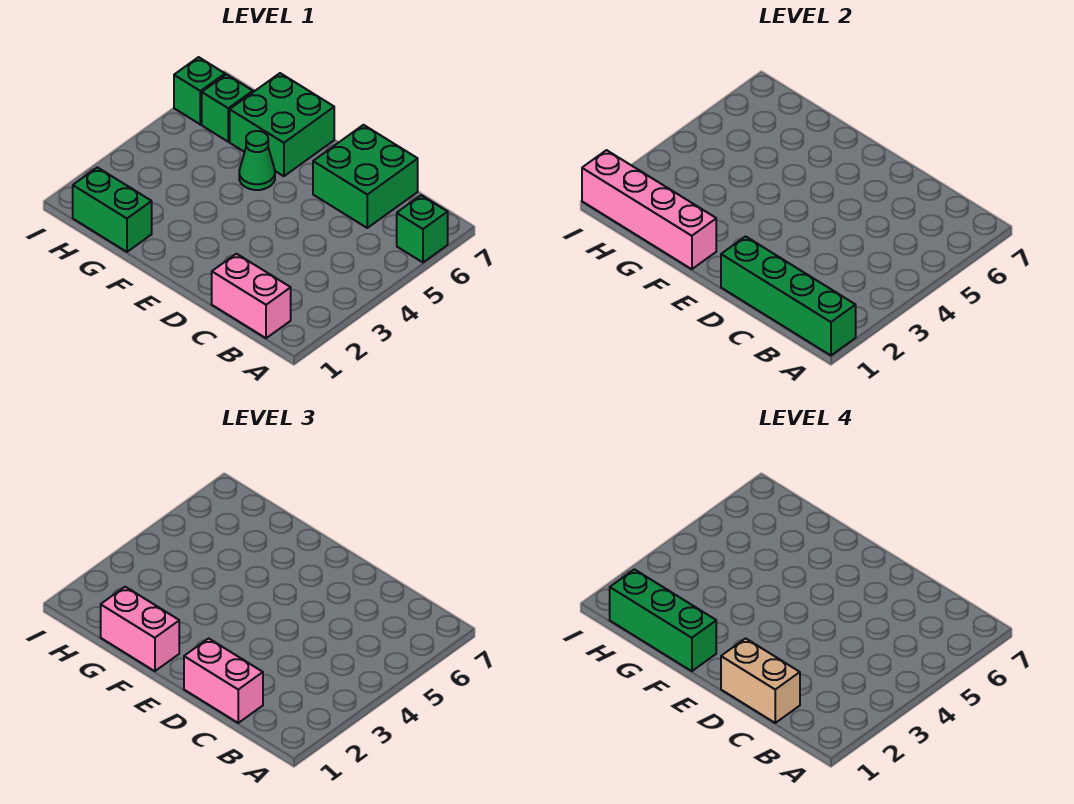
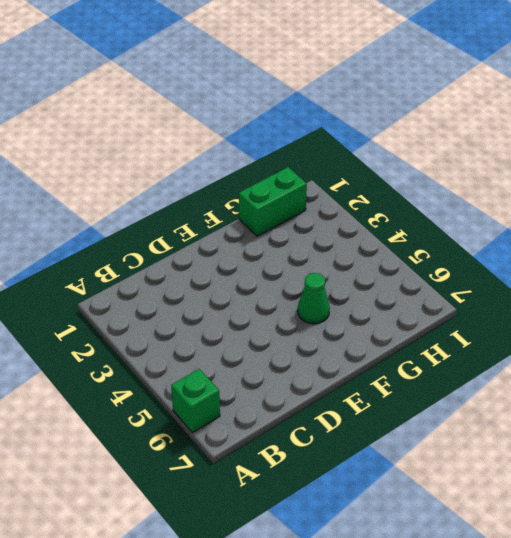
none -> pink brick B1:C1 level 1
none -> green brick C6:D7 level 1
none -> green brick F6:G7 level 1

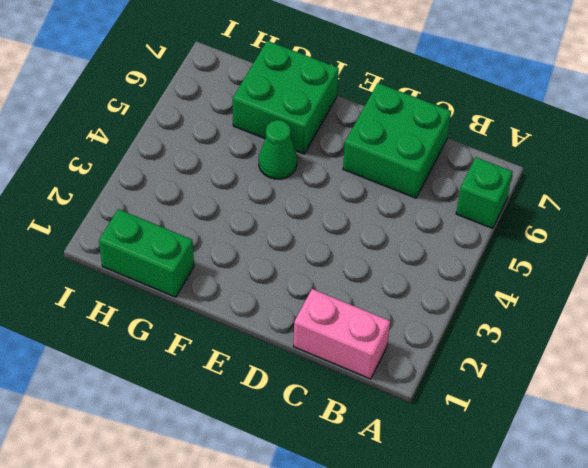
none -> green brick H6 level 1
none -> green brick I6 level 1
none -> green brick A1:D1 level 2

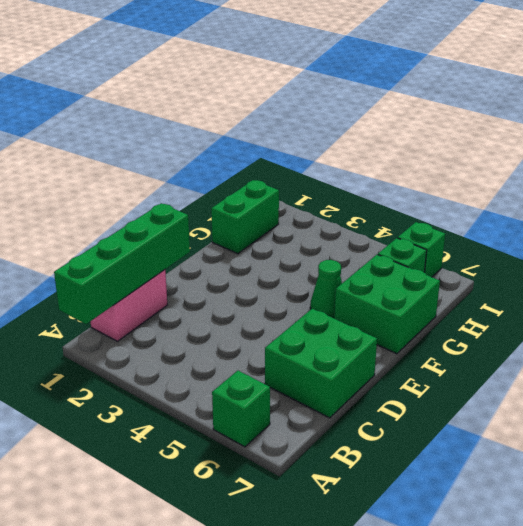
none -> pink brick F1:I1 level 2
none -> pink brick C1:D1 level 3
none -> pink brick F1:G1 level 3

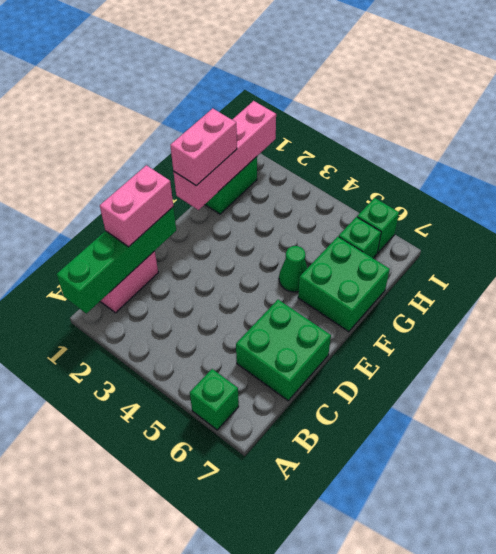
none -> tan brick C1:D1 level 4
none -> green brick F1:H1 level 4

